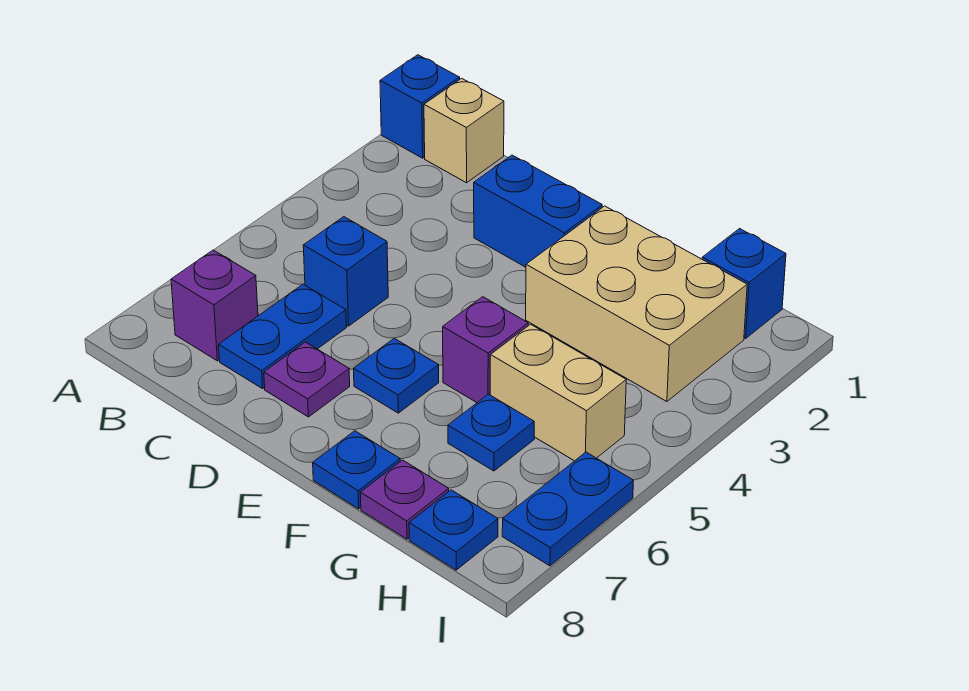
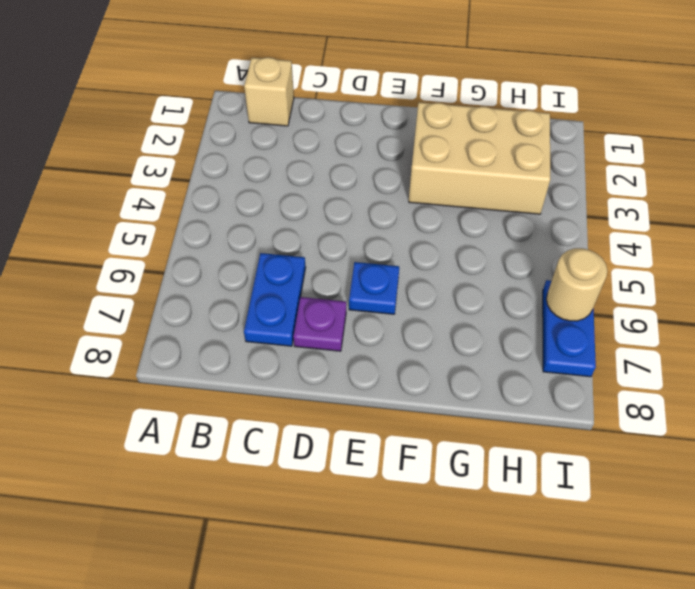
tan round brick I6 level 2 -> none
none -> blue brick A1 level 1
none -> purple brick B7 level 1
none -> blue brick C5 level 1

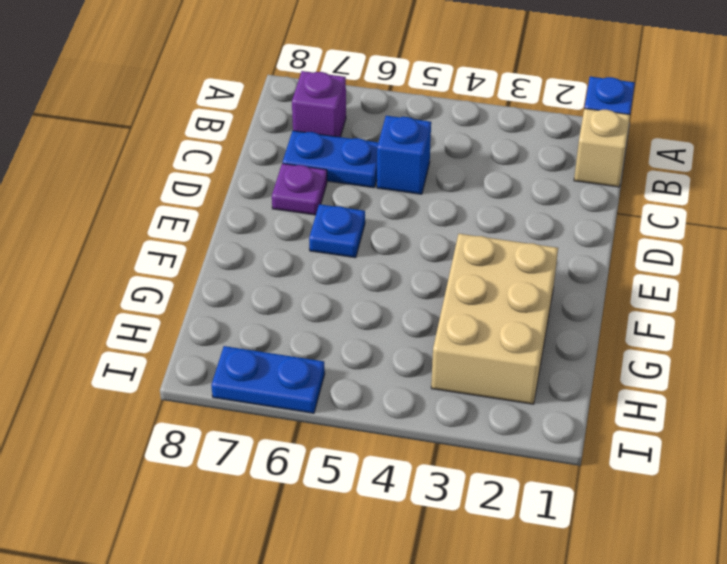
none -> blue brick D2:E2 level 1
none -> purple brick F5 level 1
none -> blue plate F8 level 1

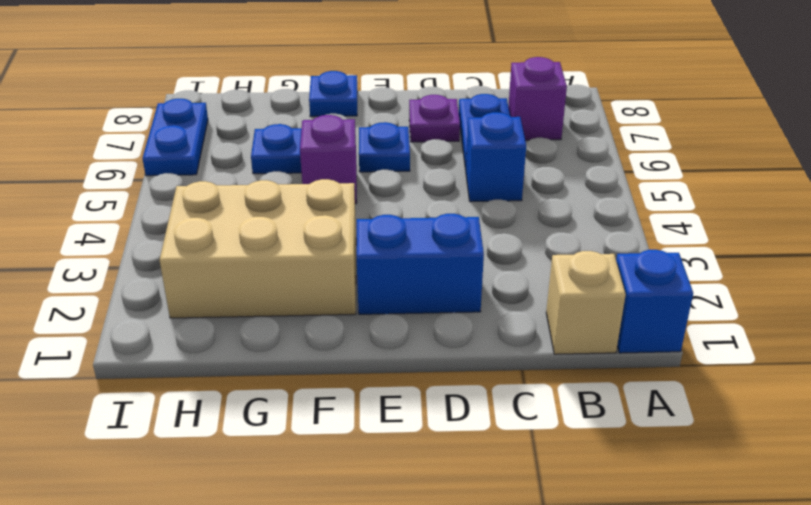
none -> tan brick G5:H5 level 1
none -> purple plate G8 level 1
none -> blue brick H1 level 1

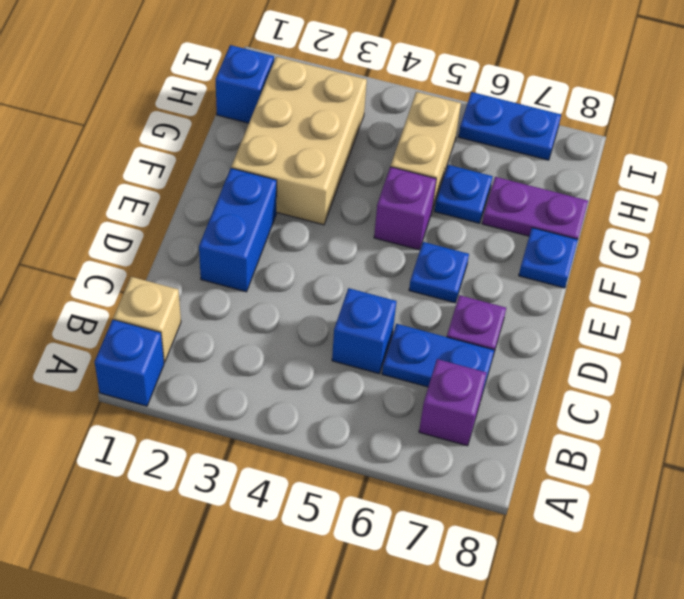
purple plate G7:G8 level 1 -> purple plate G8 level 1
none -> blue plate H8 level 1

